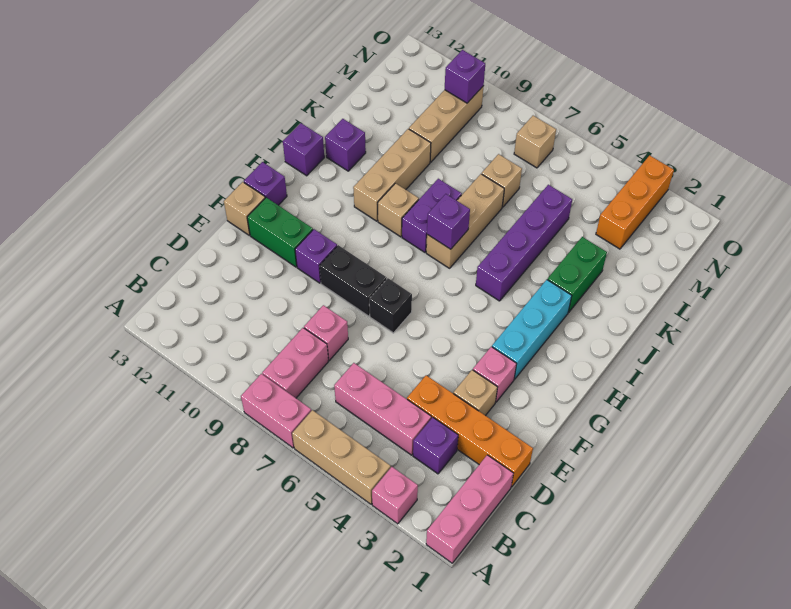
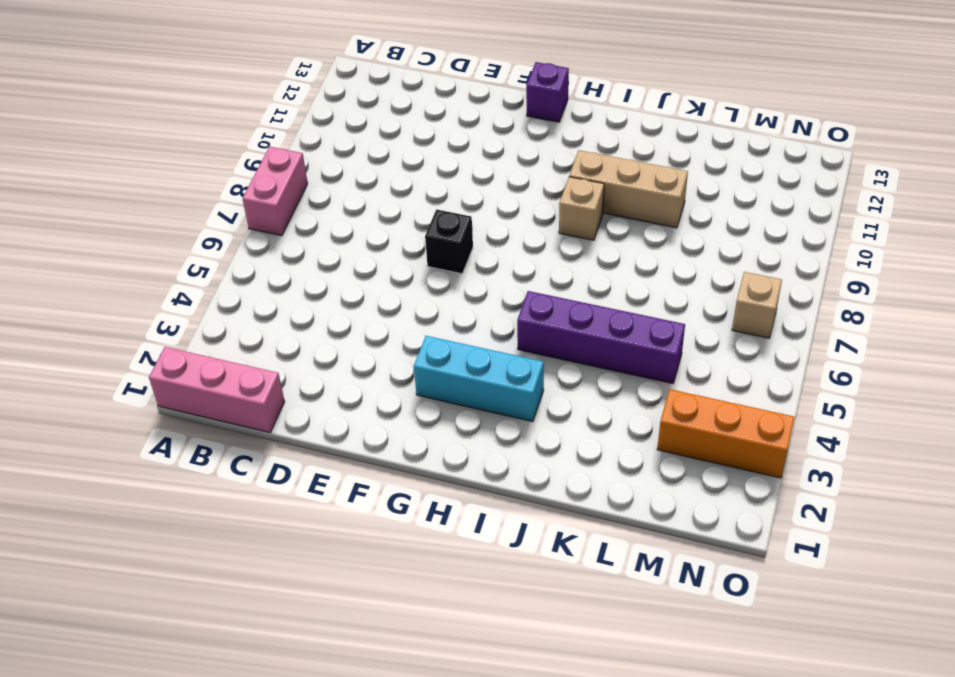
none -> pink brick A3 level 1
none -> tan brick A4:A6 level 1
none -> pink brick B8:C8 level 1
none -> purple brick C3 level 1

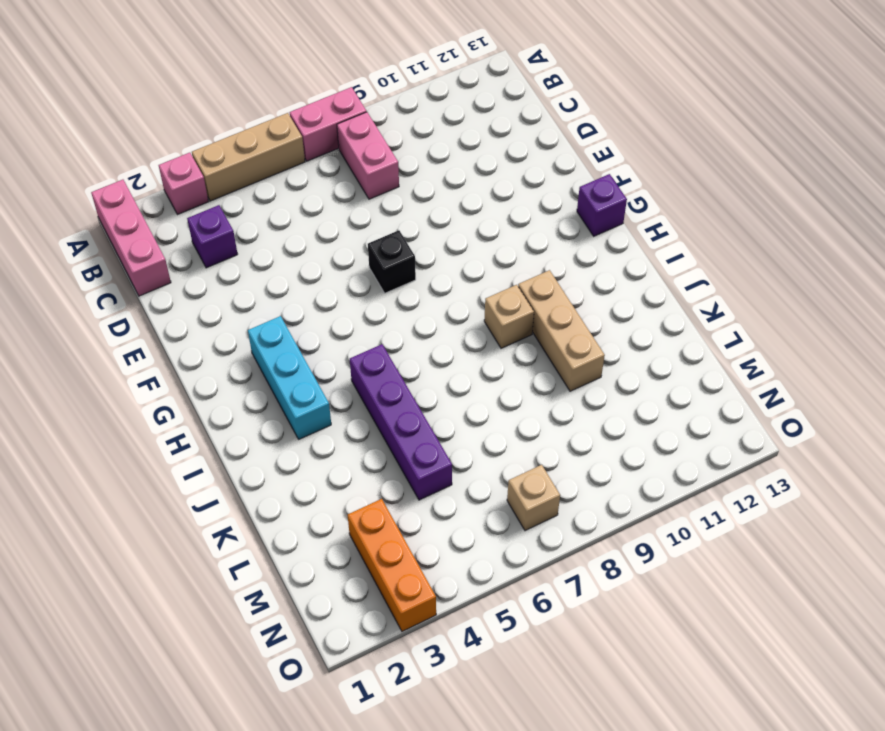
none -> pink brick C4:C6 level 1
none -> orange brick D1:D4 level 1
none -> pink brick D8 level 1
none -> tan brick E3 level 1

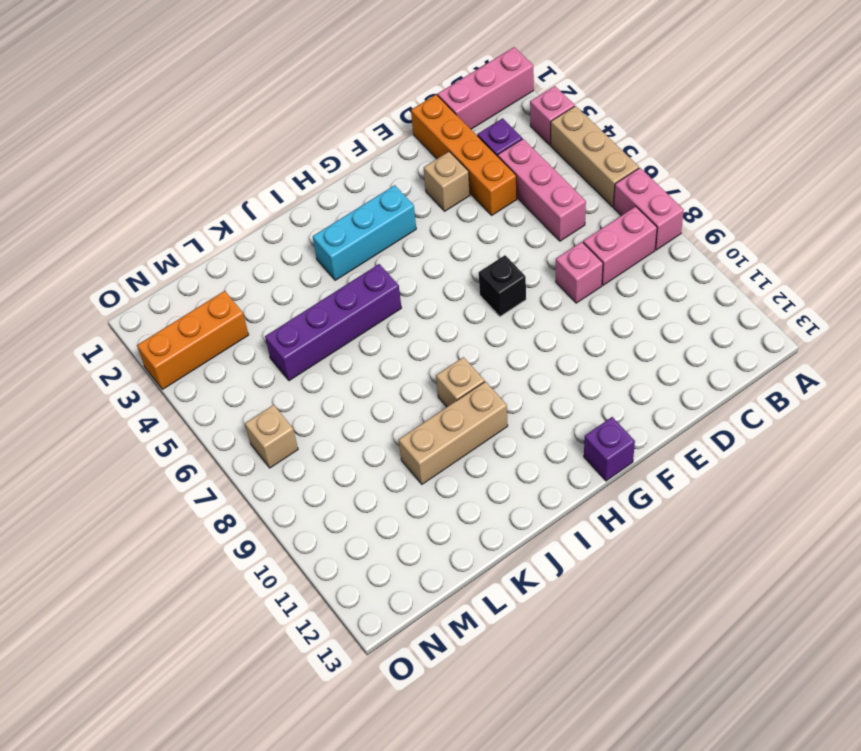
none -> pink brick F3 level 1
none -> black brick F8:F9 level 1
none -> purple brick F10 level 1
none -> green brick F11:F12 level 1

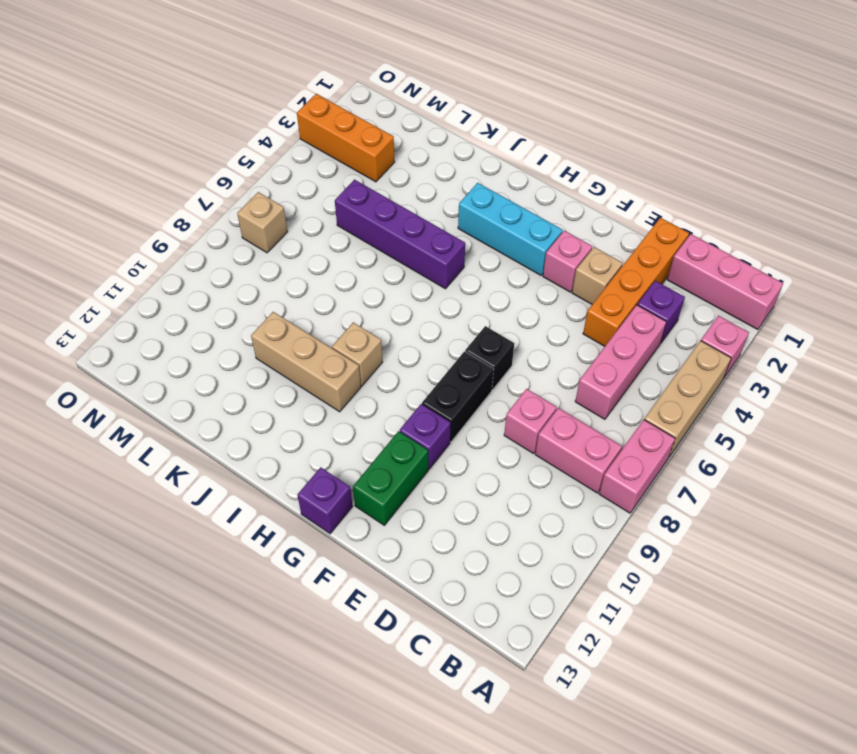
none -> tan brick F13 level 1
none -> tan brick I7:K7 level 1
none -> purple brick I8:J8 level 1
none -> purple brick I13 level 1

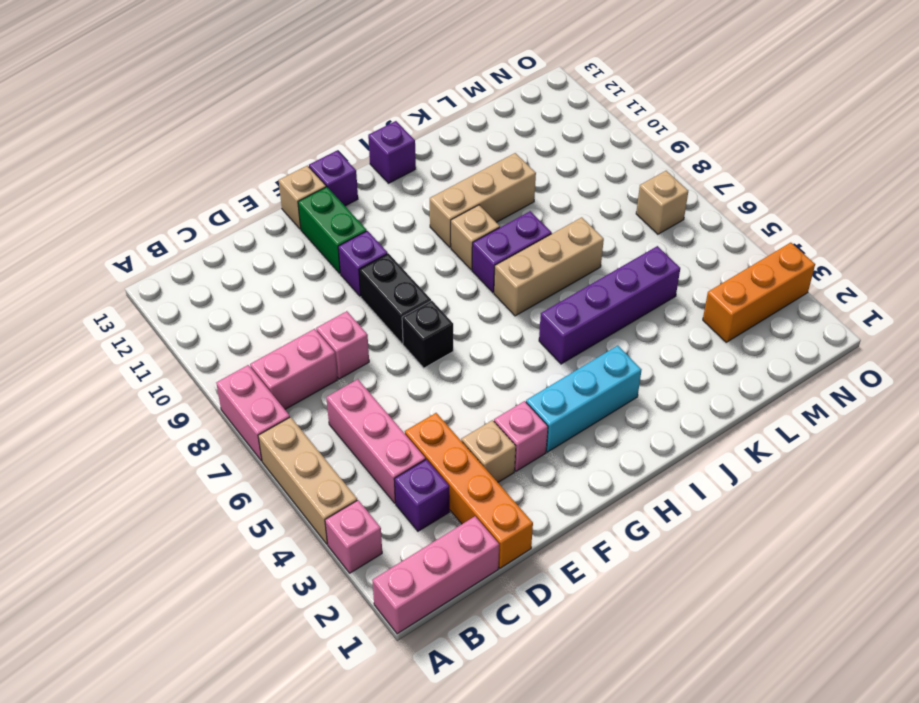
none -> green brick J3:K3 level 1
none -> purple brick J12 level 1
none -> tan brick L7 level 1
none -> tan brick L10:N10 level 1

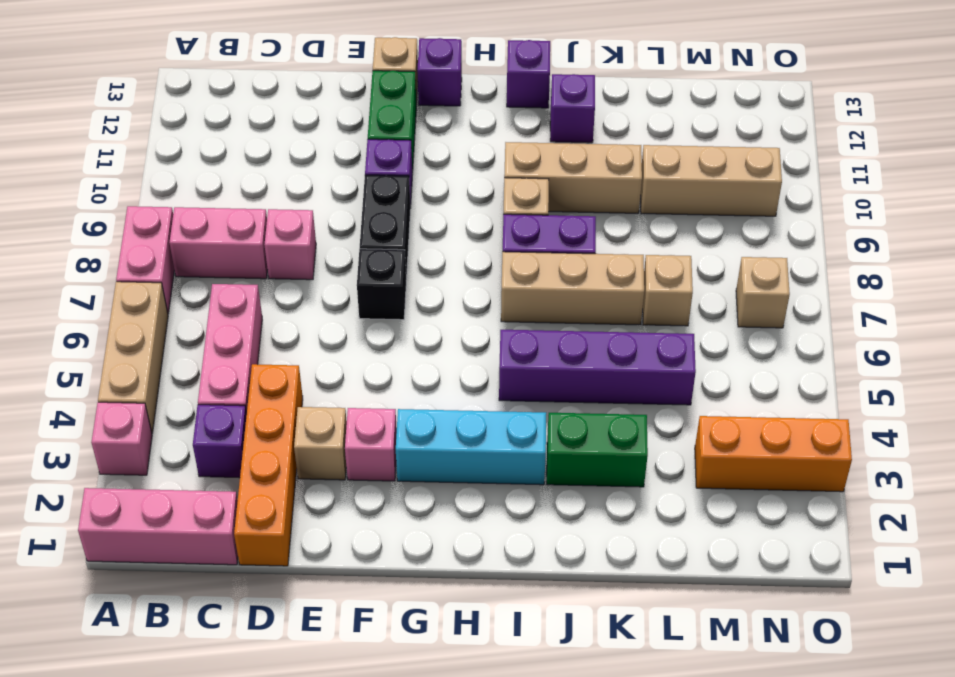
none -> purple brick I7 level 2
none -> purple brick N10 level 2

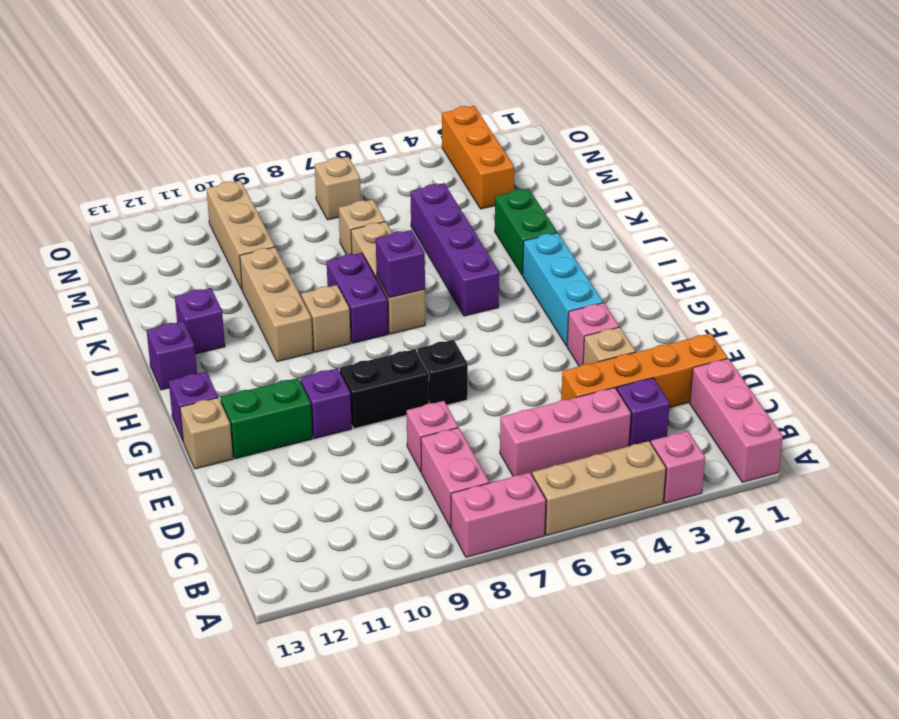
none -> purple brick N10 level 2

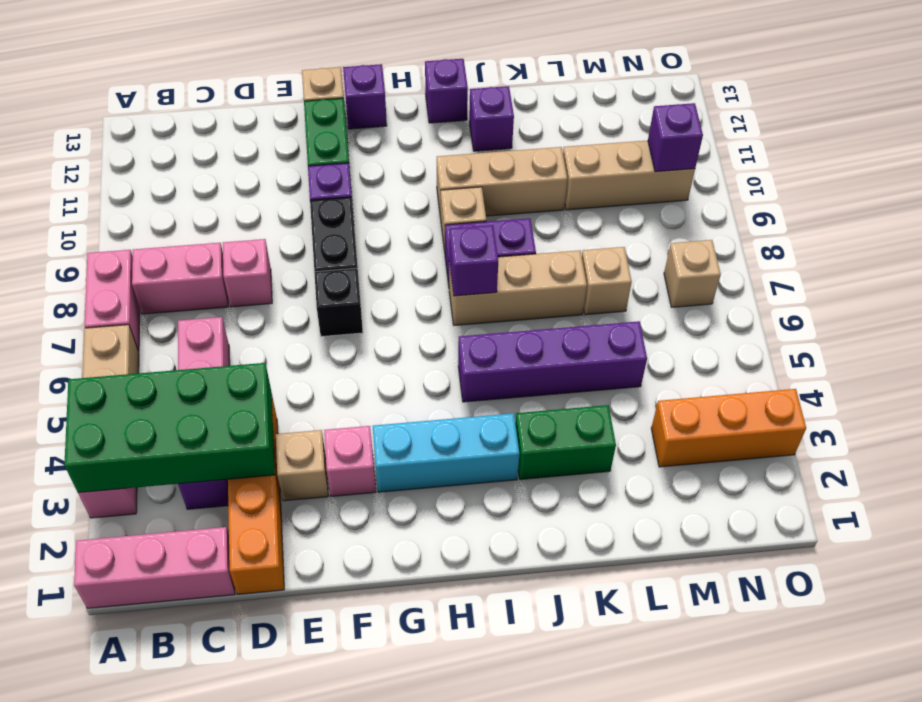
green brick A3:D4 level 2 -> none

